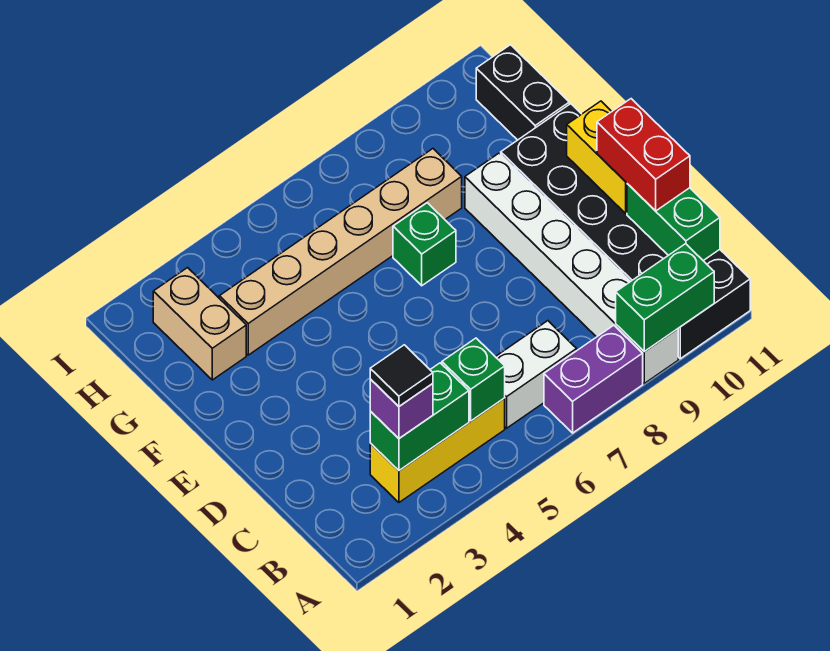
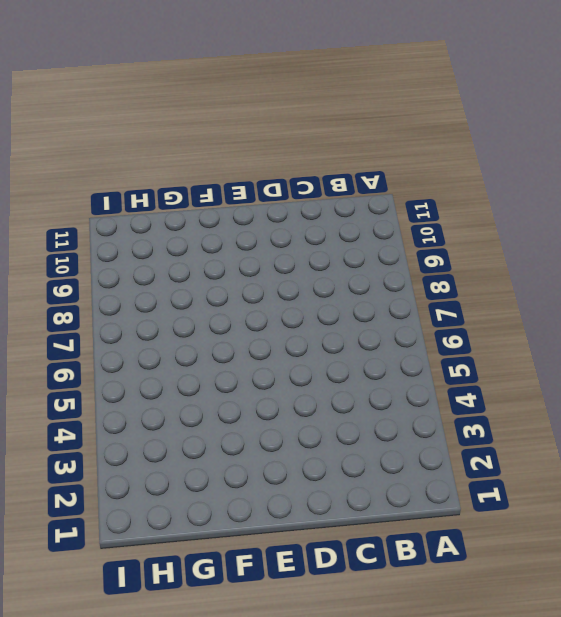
none -> purple brick A7:A8 level 1
none -> white brick A9:F9 level 1
none -> black brick A10:F11 level 1

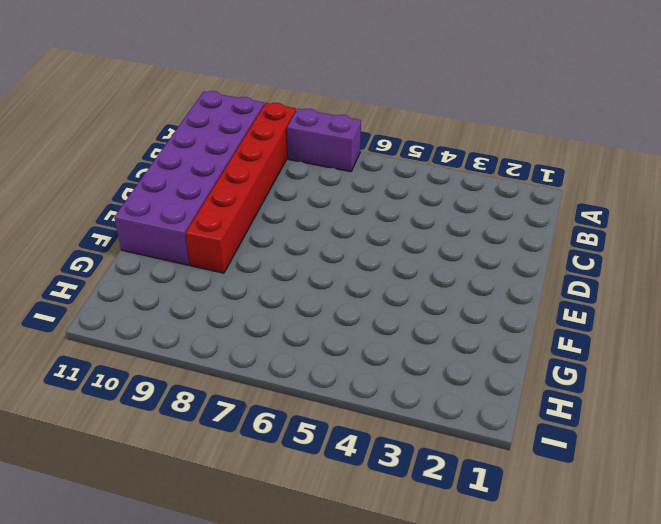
red brick A9:F9 level 1 -> white brick A9:F9 level 1
purple brick A10:F11 level 1 -> black brick A10:F11 level 1
none -> yellow brick B3:B5 level 1
none -> white brick B6:B7 level 1
none -> green brick F7 level 1

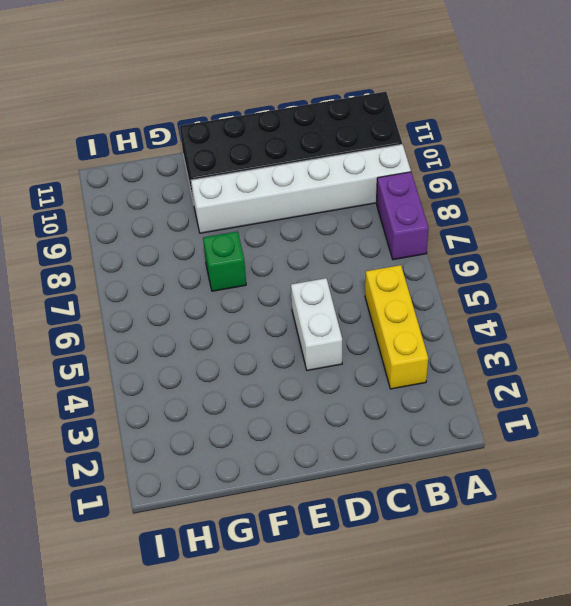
white brick D4:D5 level 1 -> white brick B6:B7 level 1
none -> tan brick G2:H2 level 1
none -> tan brick G3:G8 level 1
none -> black brick G11:H11 level 1

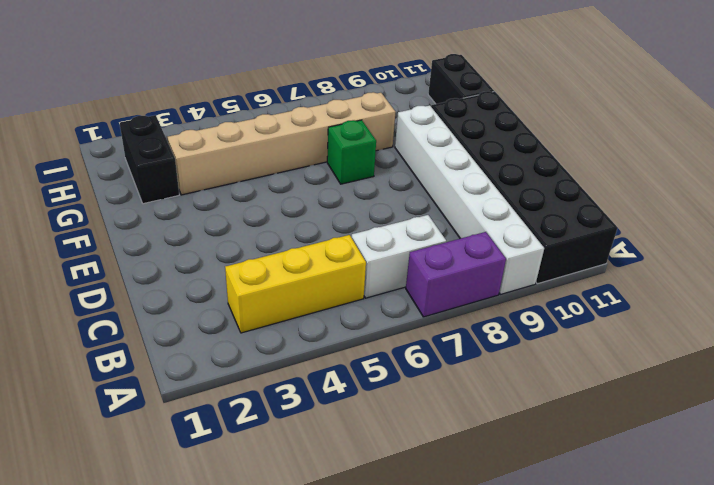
black brick G2:H2 level 1 -> tan brick G2:H2 level 1
none -> green brick A9:A10 level 2
none -> green brick B3:B4 level 2
none -> green brick B5 level 2

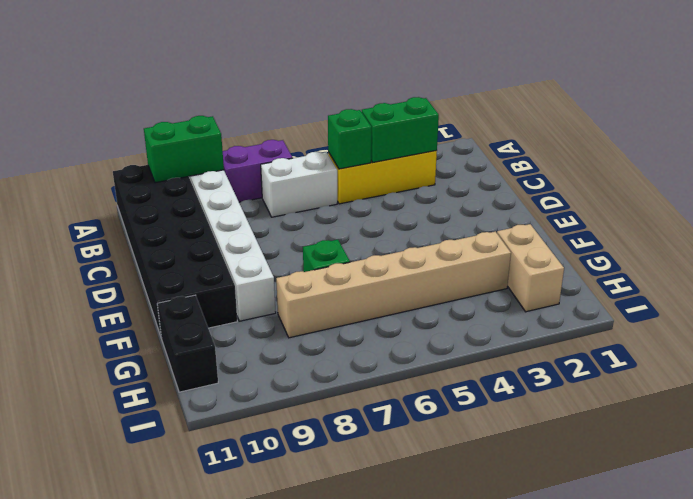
none -> green brick B11:C11 level 2
none -> yellow brick D11:E11 level 2
none -> purple brick B3 level 3

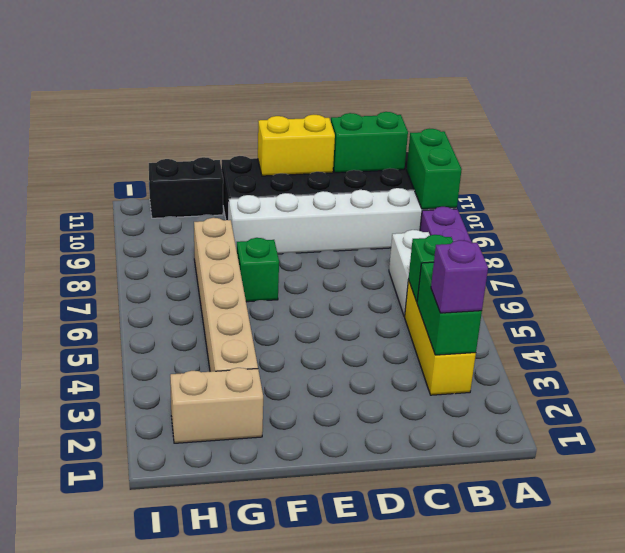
none -> red brick C11:D11 level 3
none -> black tile B3 level 4

